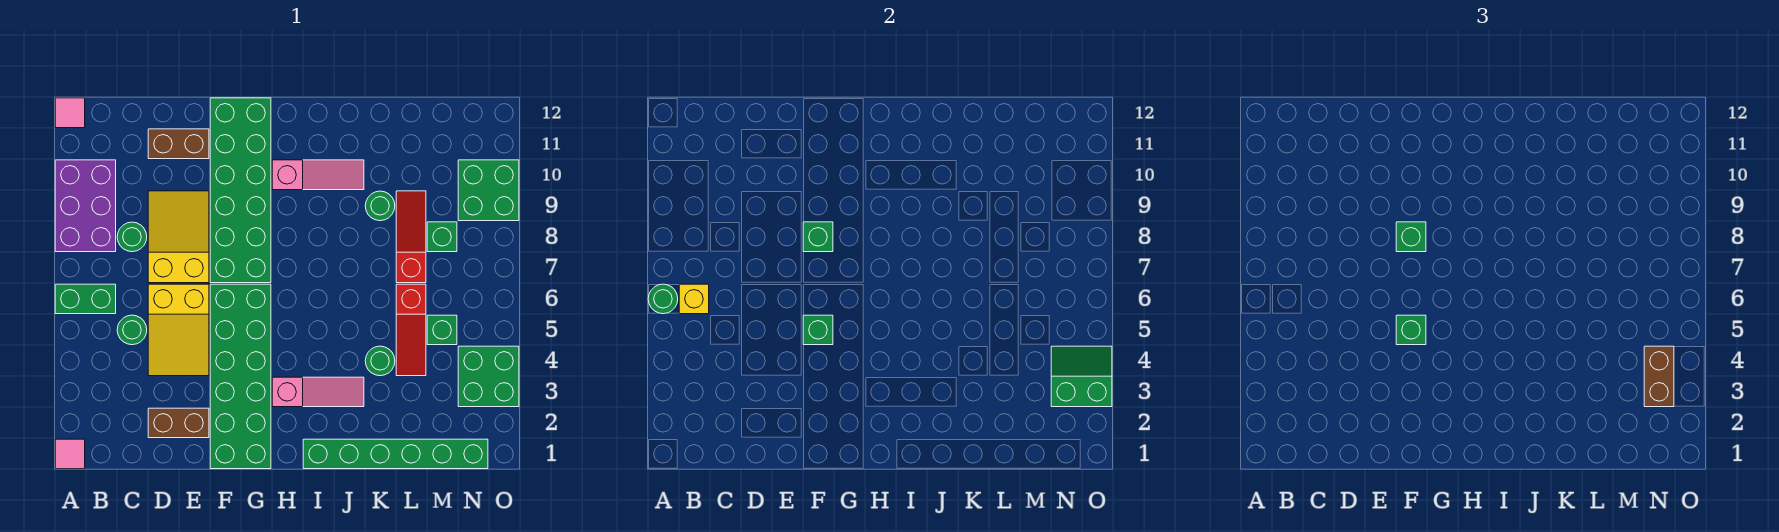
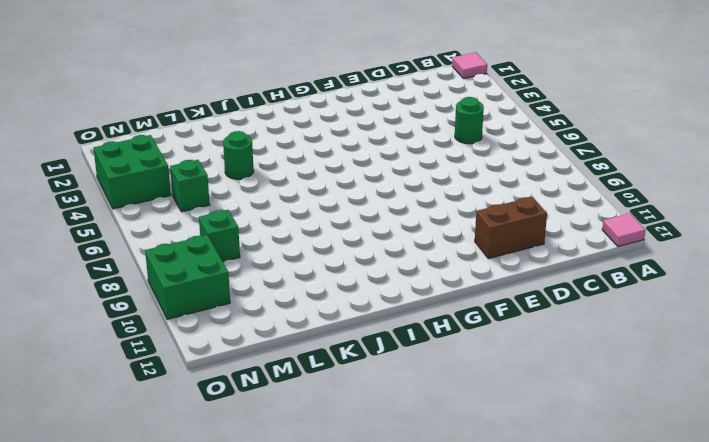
none -> green brick A6:B6 level 1
none -> purple brick A8:B10 level 1
none -> green round brick C8 level 1
none -> brown brick D2:E2 level 1

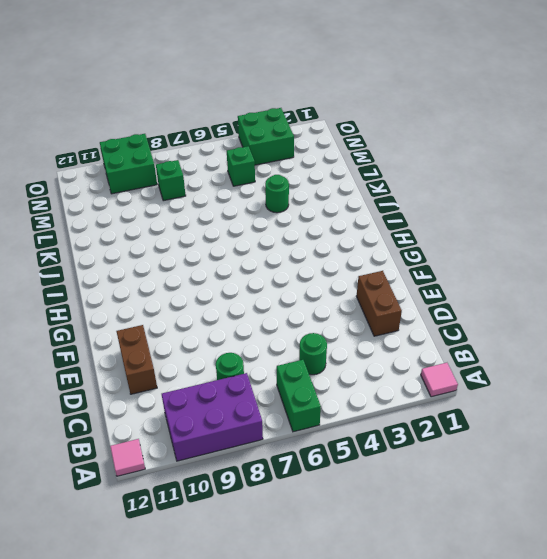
none -> yellow slope D4:E6 level 1 top 6
none -> yellow slope D7:E9 level 1 top 7
none -> green brick F1:G6 level 1
none -> green brick F7:G12 level 1

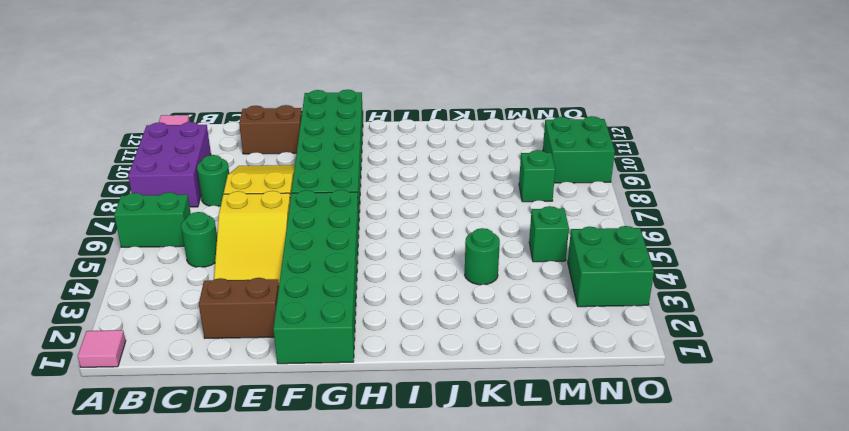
none -> pink slope H3:J3 level 1 top H
none -> pink slope H10:J10 level 1 top H
none -> green brick I1:N1 level 1
none -> green round brick K9 level 1

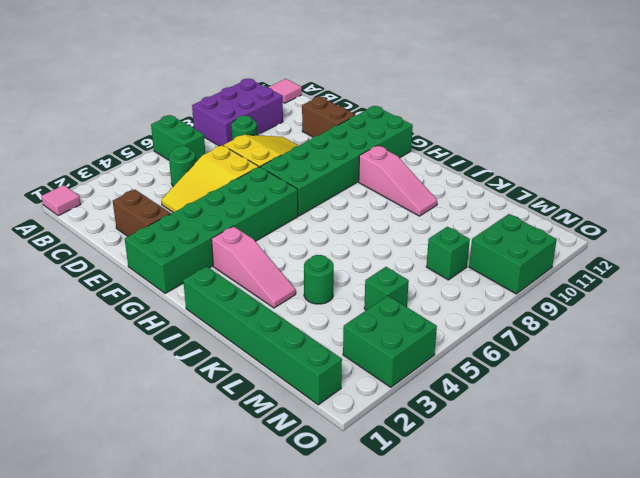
none -> green round brick K9 level 1
none -> red slope L4:L6 level 1 top 6
none -> red slope L7:L9 level 1 top 7
none -> green round brick A6 level 2

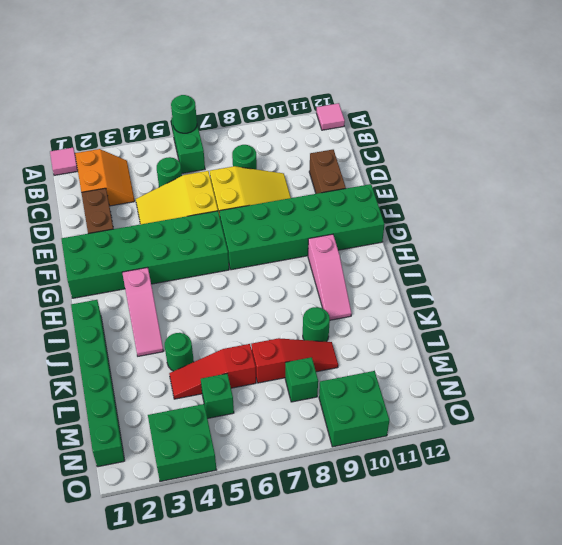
orange slope B2:C3 level 1 top 2 -> none
none -> purple brick A8:B10 level 1
none -> yellow brick B6 level 2
none -> green brick F5 level 2
none -> green brick F8 level 2

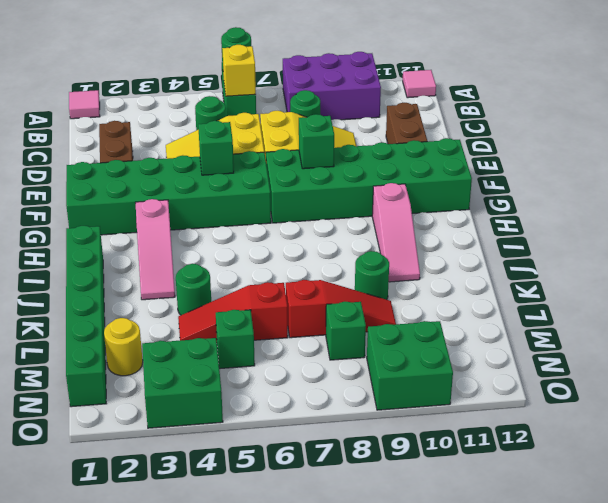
yellow round brick M2 level 1 -> none
none -> green slope N3:O4 level 2 top 3
none -> green brick F5 level 3
none -> green brick F8 level 3
none -> brown brick N3:N4 level 3

